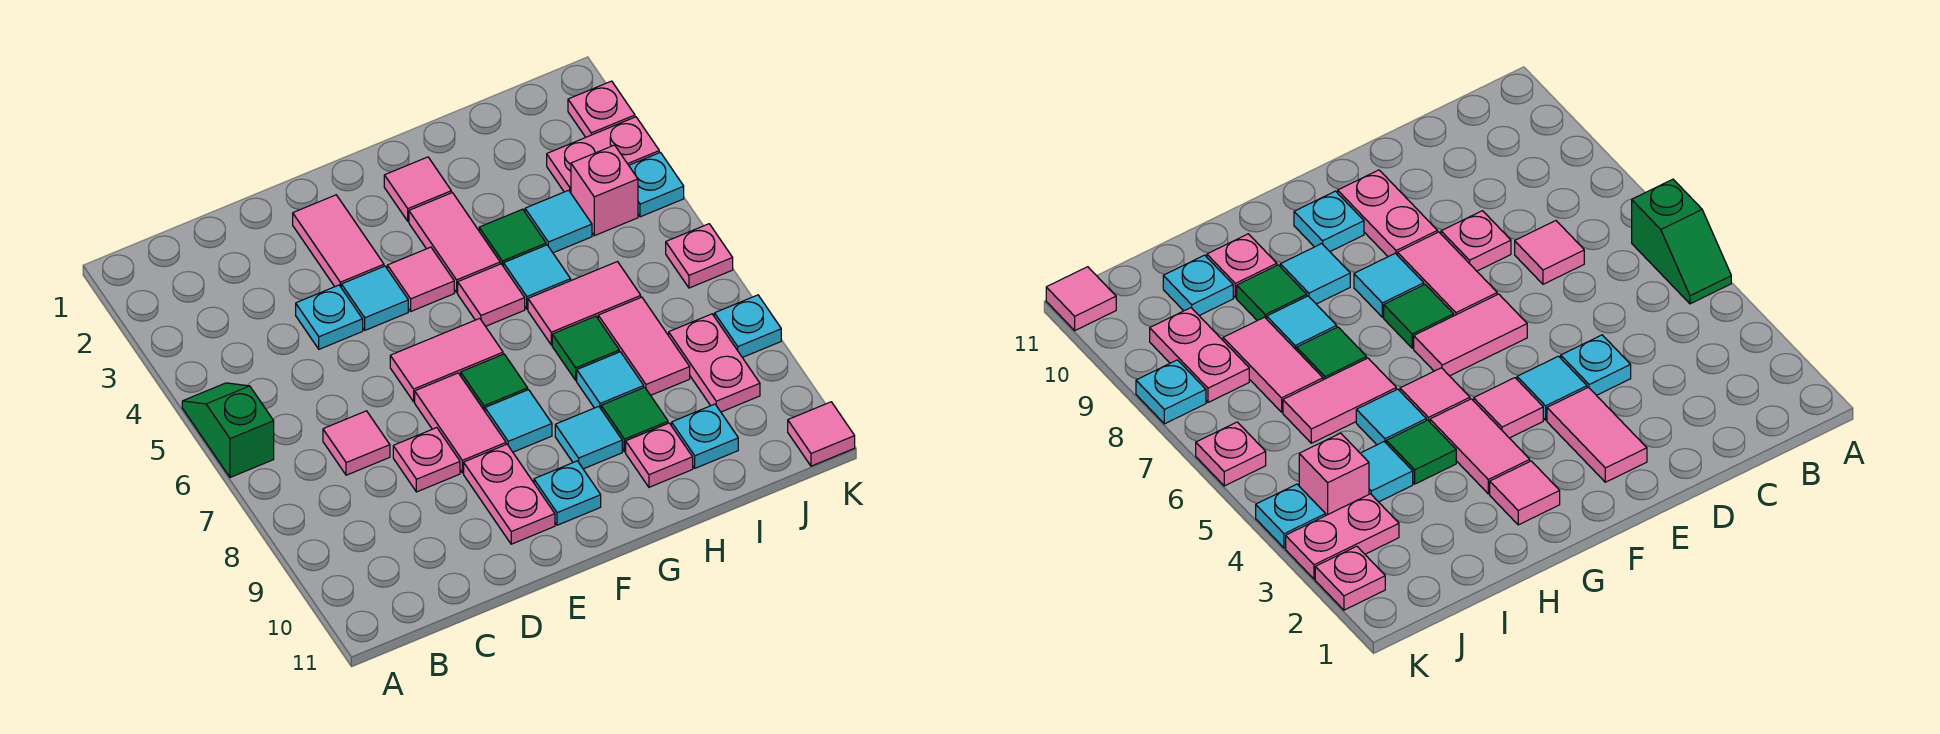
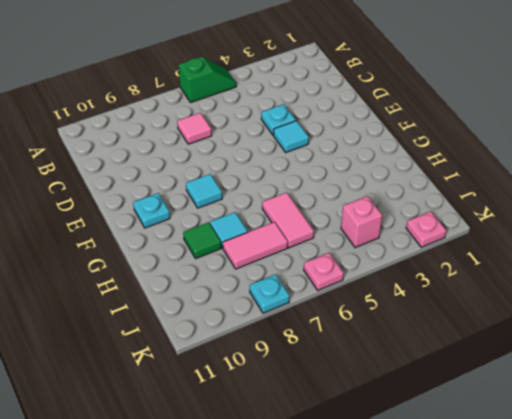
none -> pink plate D8 level 1
none -> pink tile E2:E3 level 1
none -> pink tile E6:F6 level 1
none -> pink tile E7:E8 level 1

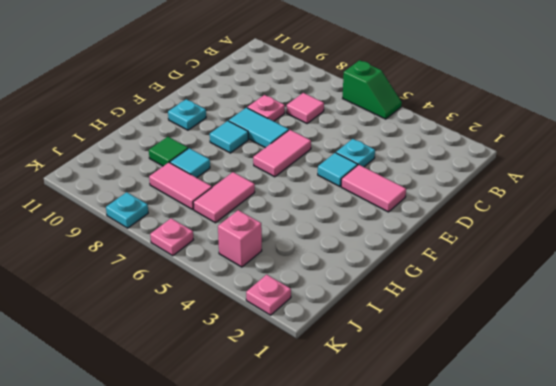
cyan tile E7:E8 level 1 -> pink tile E7:E8 level 1
none -> pink plate E9:E10 level 1
none -> pink tile F4 level 1
none -> green tile F7 level 1
none -> pink tile G2 level 1

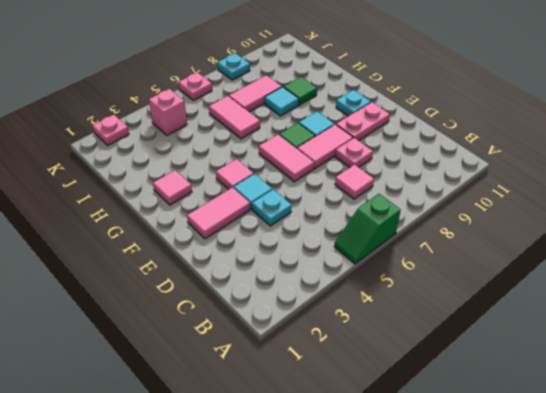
none -> pink tile G3:G4 level 1
none -> pink tile G5 level 1
none -> cyan tile G9 level 1
none -> green tile H4 level 1

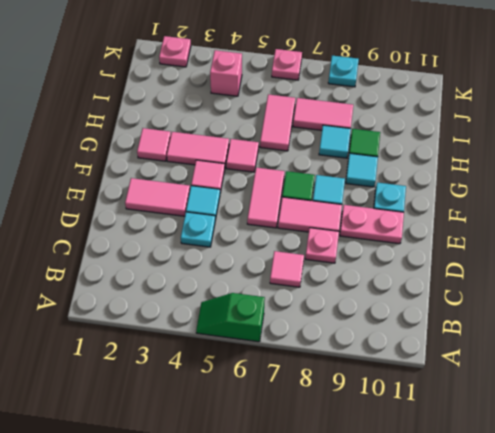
none -> green tile H4 level 1
none -> cyan tile H5 level 1
none -> green tile H7 level 1
none -> pink plate H10 level 1

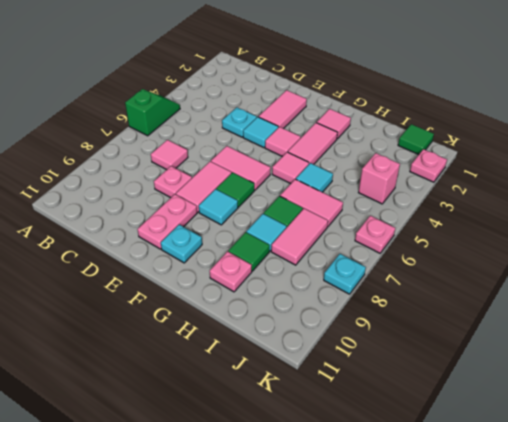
green tile J1 level 1 -> green tile H4 level 1
none -> cyan tile G9 level 1
none -> cyan tile I4 level 1
none -> cyan plate I10 level 1
none -> pink plate J3:K3 level 1

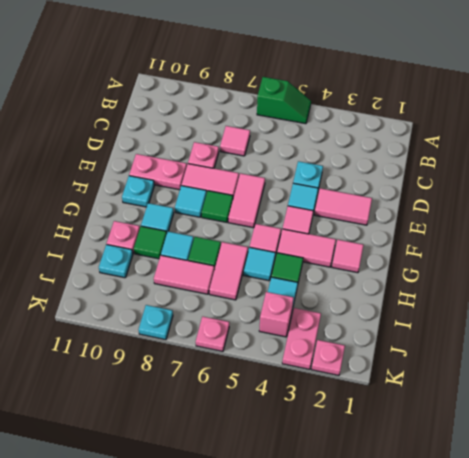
none -> pink plate J8:J9 level 1
none -> cyan plate K4 level 1
none -> pink tile K11 level 1

